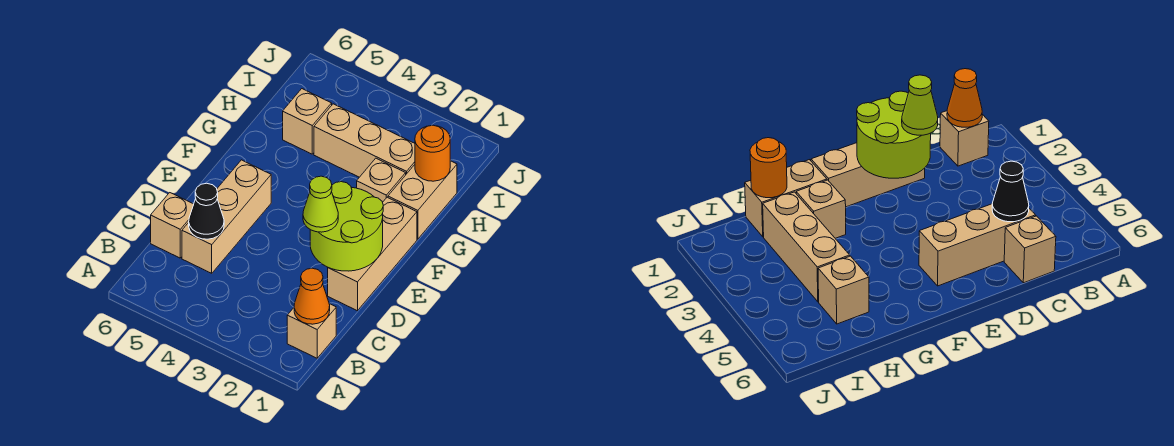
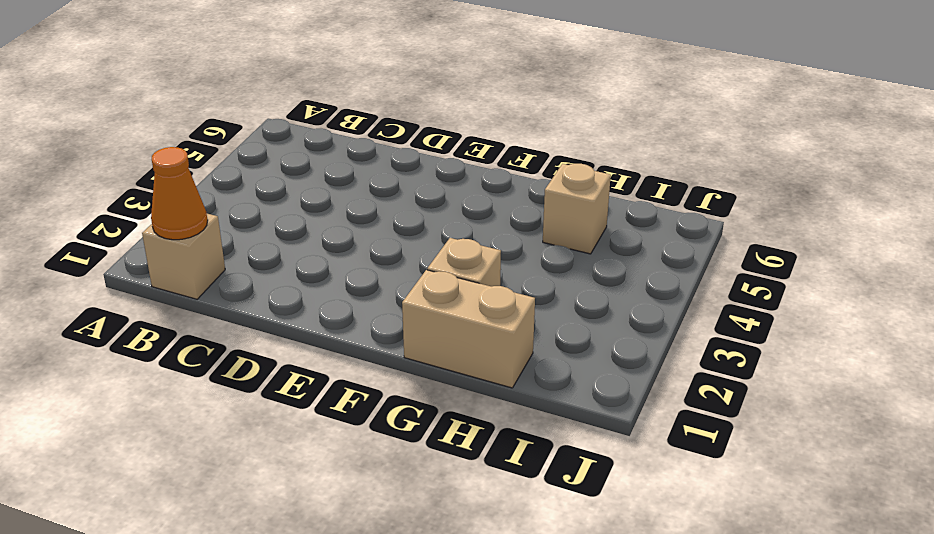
none -> tan brick C5:E5 level 1
none -> tan brick C6 level 1
none -> tan brick D1:F1 level 1

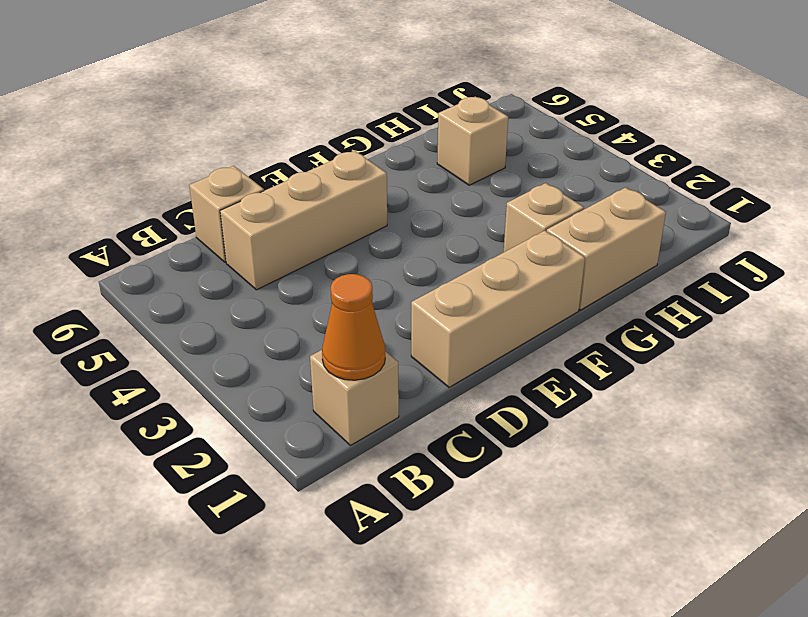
none -> tan brick H2:H4 level 1
none -> black cone C5 level 2
none -> lime round brick D1:E2 level 2

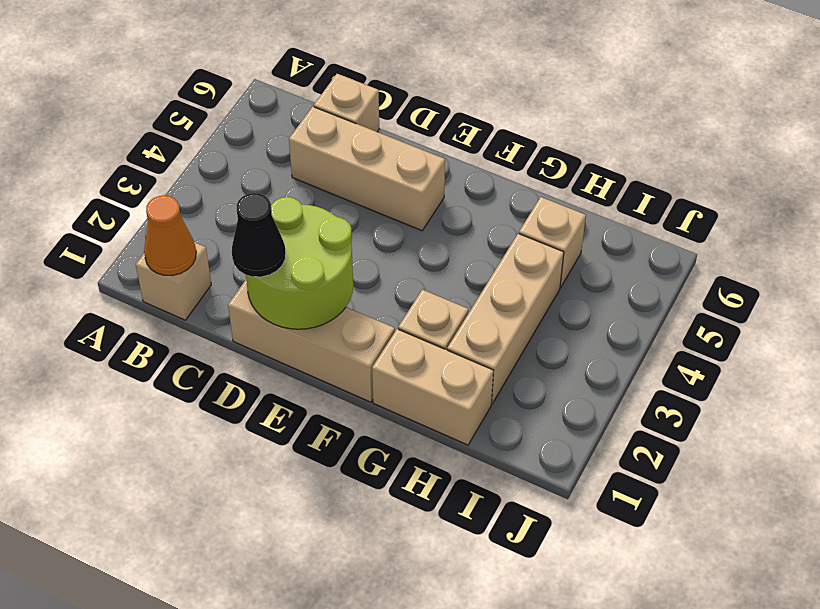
black cone D1 level 3 -> black cone C5 level 2
none -> orange round brick H1 level 2
none -> lime cone D2 level 3

